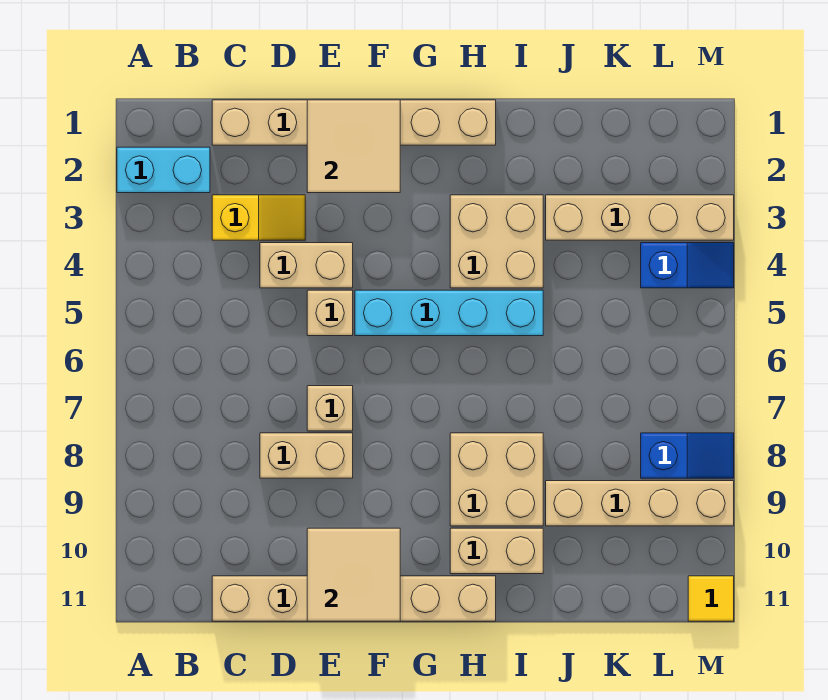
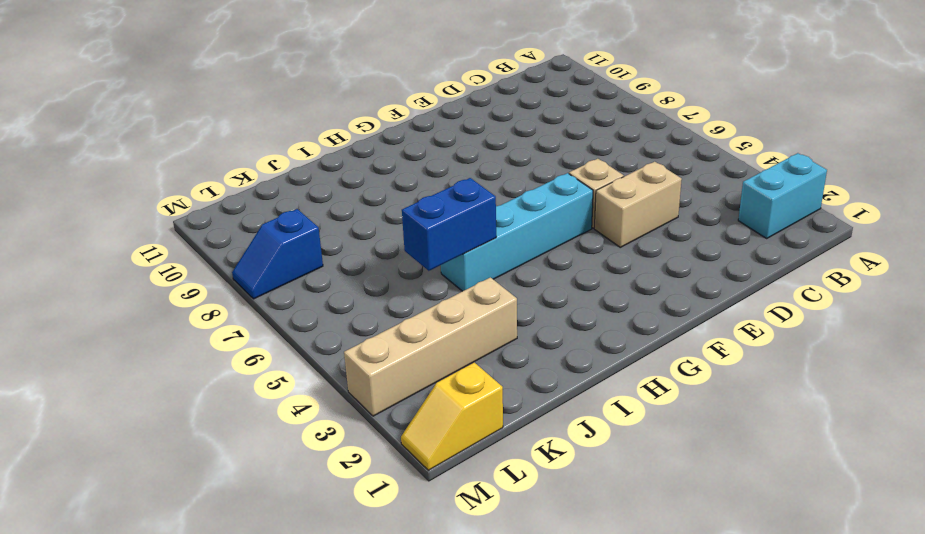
blue brick I5:J5 level 2 -> none
yellow slope L1:M1 level 1 top L -> yellow slope C3:D3 level 1 top C
none -> tan brick C1:H1 level 1
none -> tan brick C11:H11 level 1
none -> tan brick D8:E8 level 1

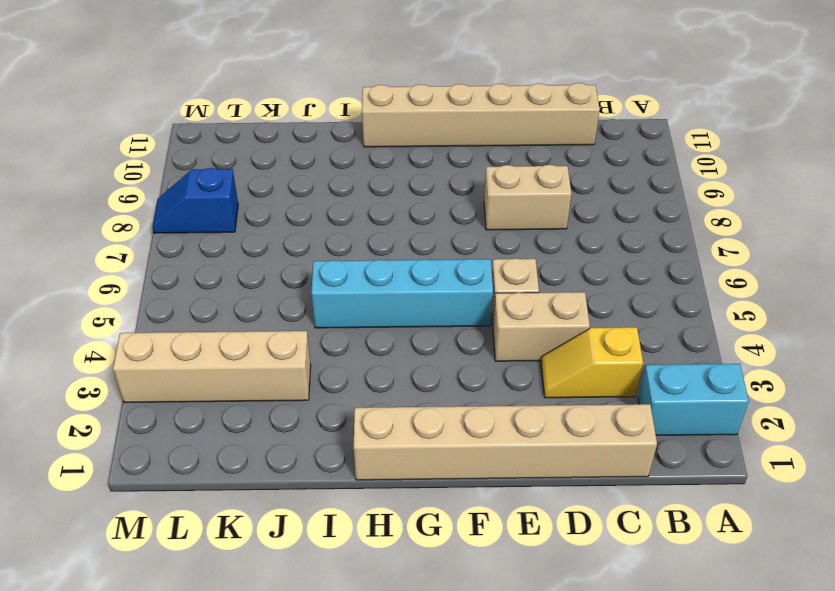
none -> tan brick E7 level 1
none -> tan brick H3:I4 level 1
none -> tan brick H8:I9 level 1

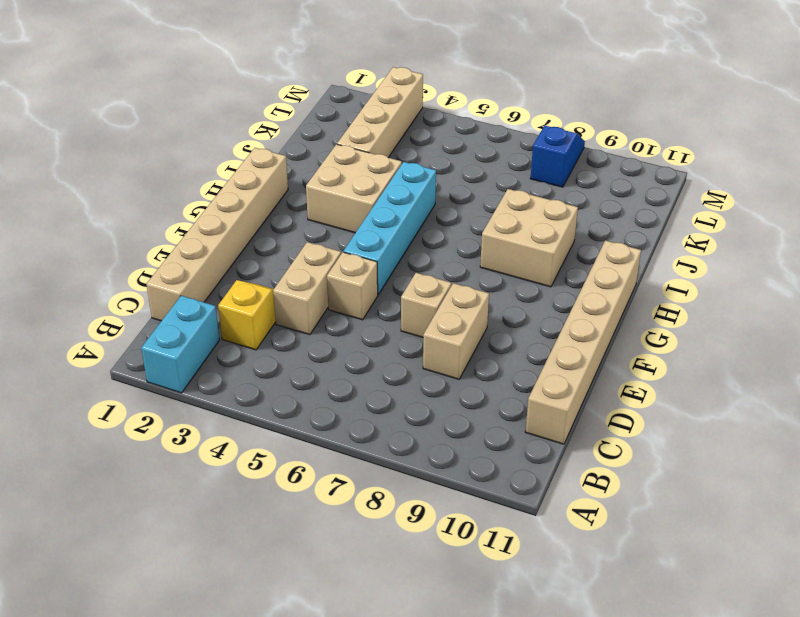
none -> tan brick H10:I10 level 1
none -> tan brick J9:M9 level 1
none -> blue slope L4:M4 level 1 top L

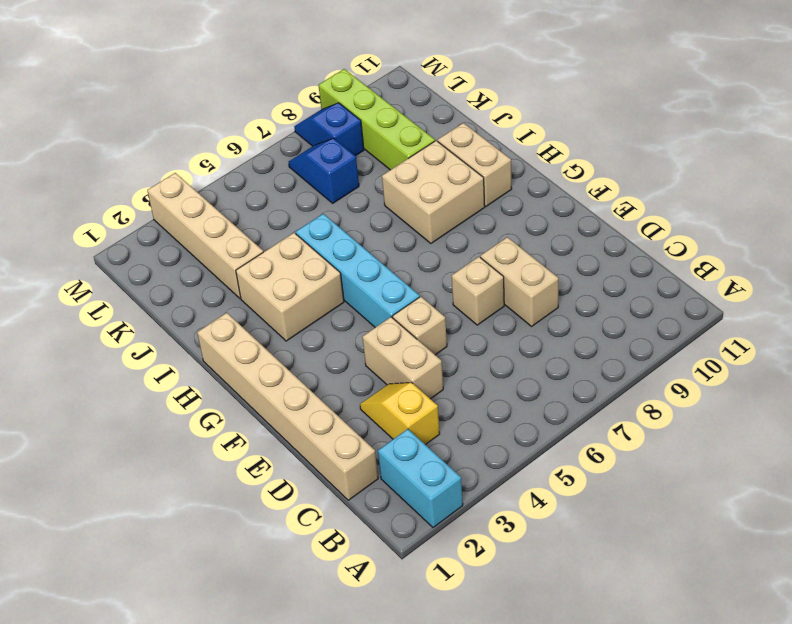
lime brick J9:M9 level 1 -> tan brick J9:M9 level 1
blue slope K7:L7 level 1 top K -> blue slope L4:M4 level 1 top L
none -> tan brick C11:H11 level 1
none -> yellow tile M11 level 1
none -> tan tile E1:F2 level 2

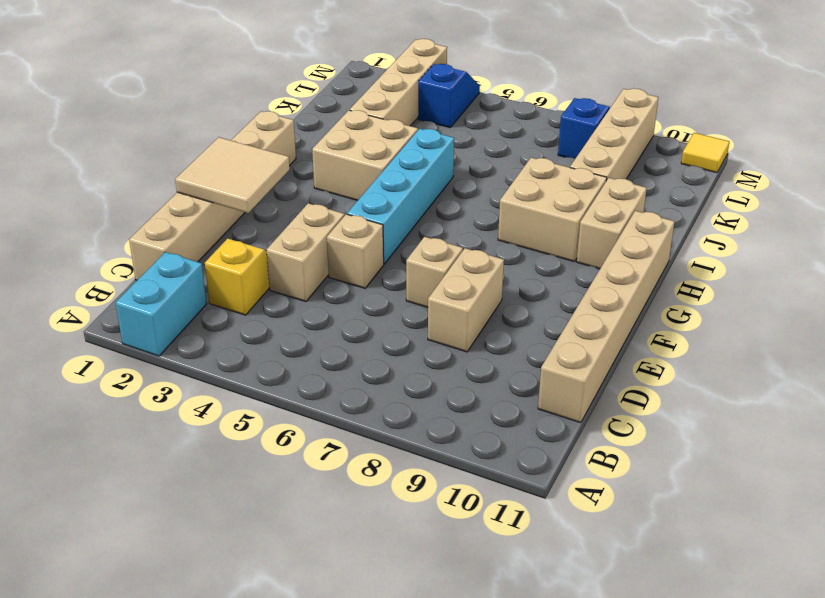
none -> tan tile E10:F11 level 2

